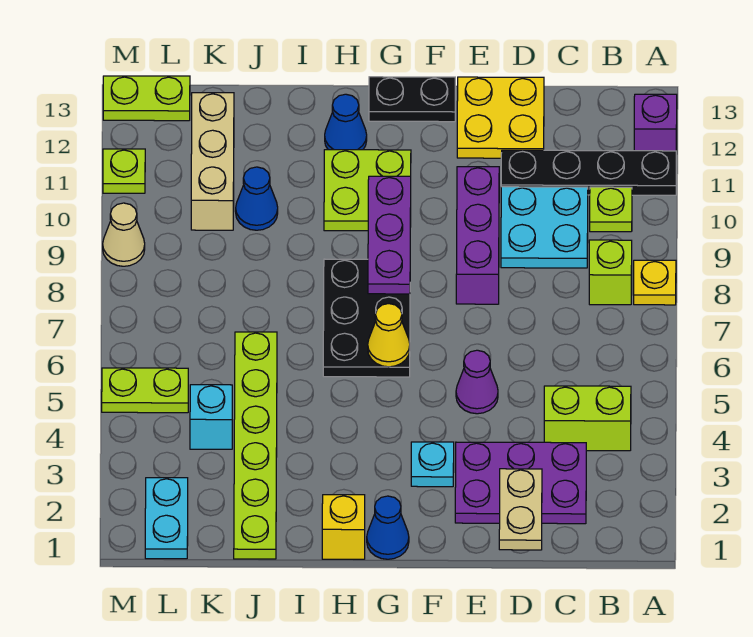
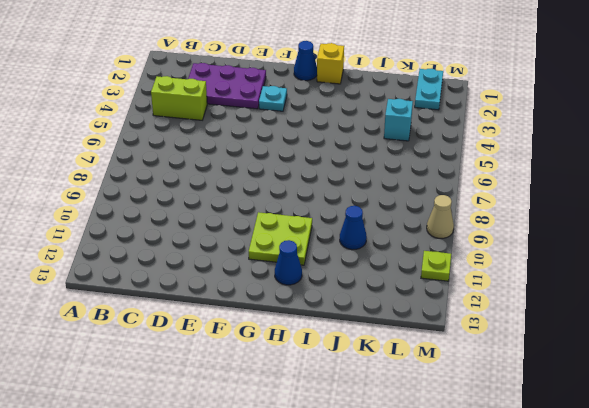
none -> yellow plate A8 level 1
none -> black plate A11:D11 level 1
none -> purple brick A12 level 1
none -> lime brick B8 level 1

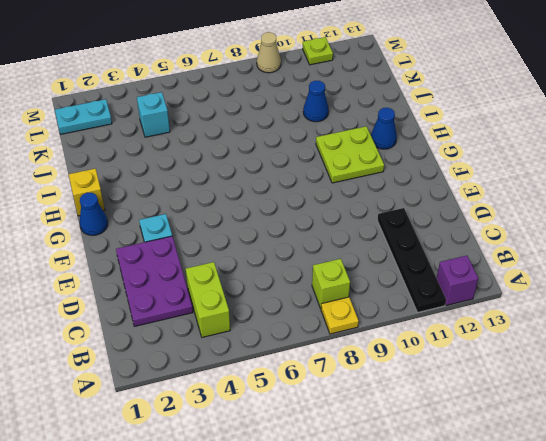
none -> lime plate B10 level 1
none -> cyan plate C9:D10 level 1
none -> yellow plate D12:E13 level 1
none -> purple cone E5 level 1

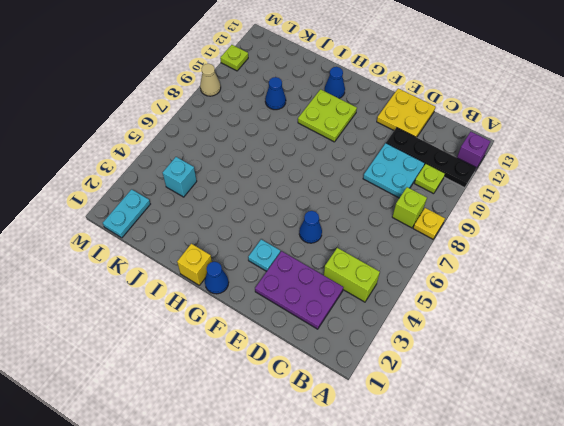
blue cone E5 level 1 -> purple cone E5 level 1
none -> purple brick E8:E10 level 1
none -> black plate F13:G13 level 1
none -> black plate G6:H8 level 1
none -> lime plate J1:J6 level 1

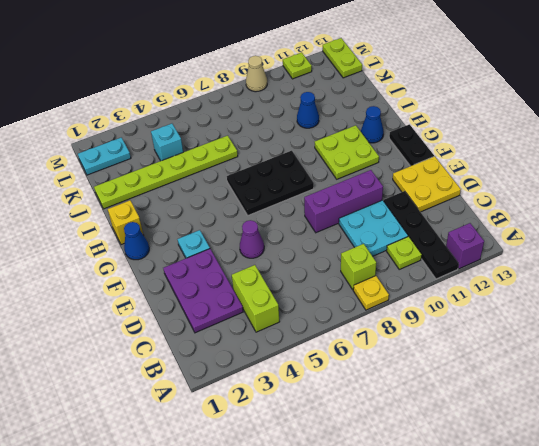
none -> tan brick K10:K12 level 1
none -> lime plate L5:M5 level 1
none -> tan plate D1:D2 level 2
none -> yellow cone G6 level 2

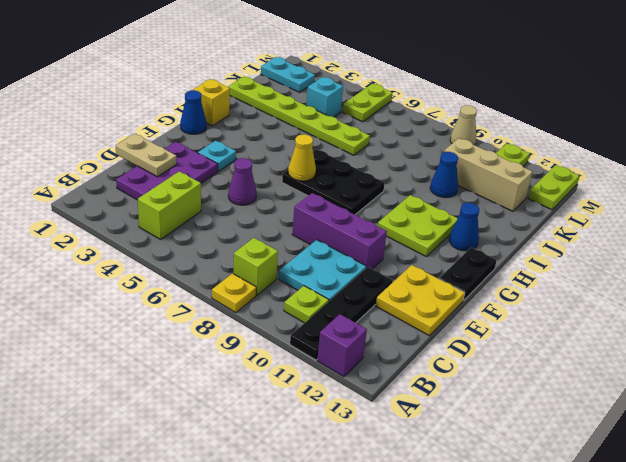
none -> purple plate G8:G10 level 2

